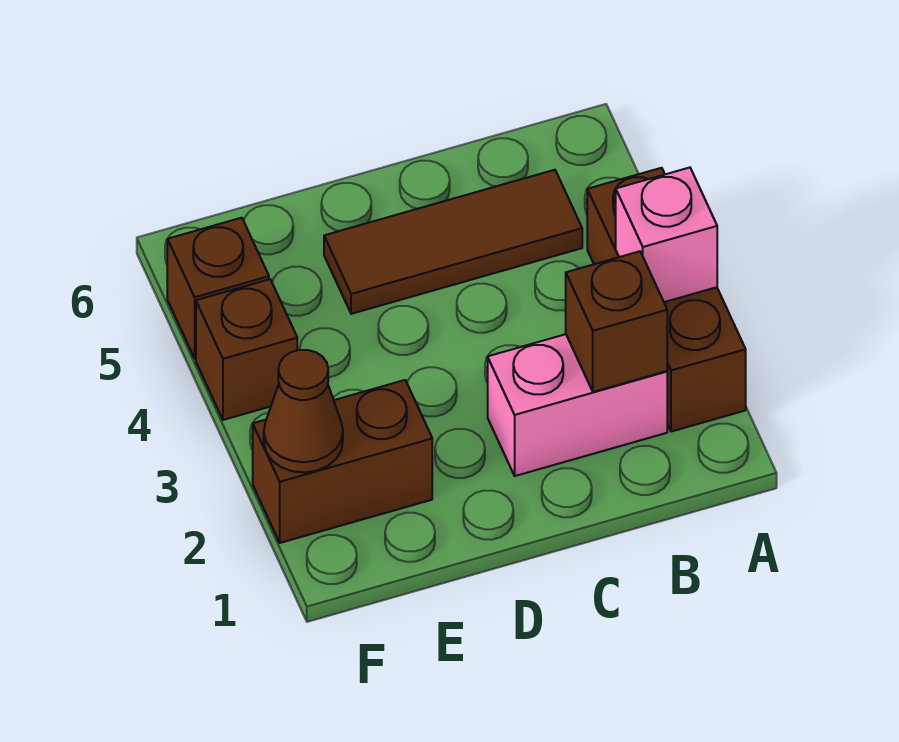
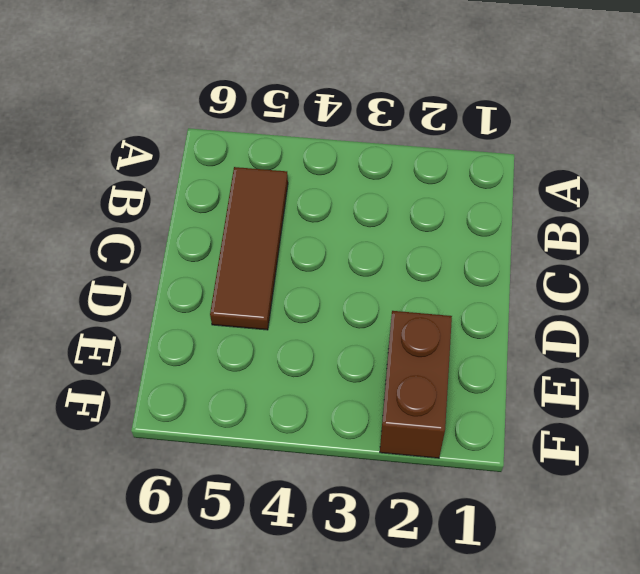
none -> brown brick A2:A4 level 1
none -> pink brick B2:C2 level 1

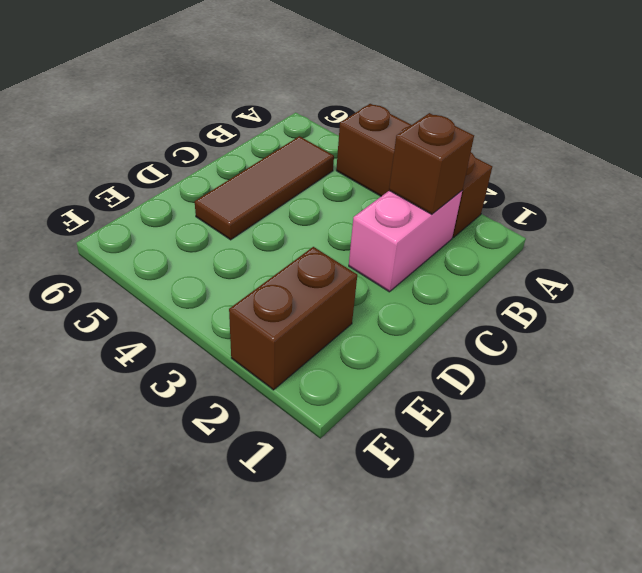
none -> brown brick F4 level 1
none -> brown brick F5 level 1

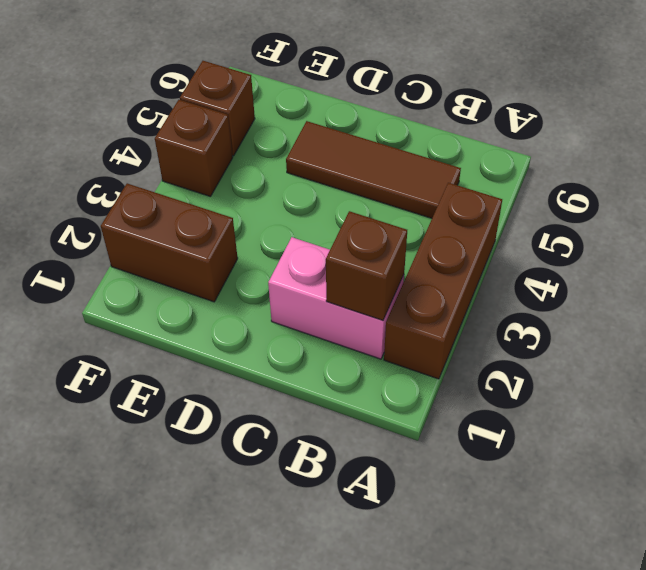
none -> pink brick A3 level 2
none -> brown cone F2 level 2

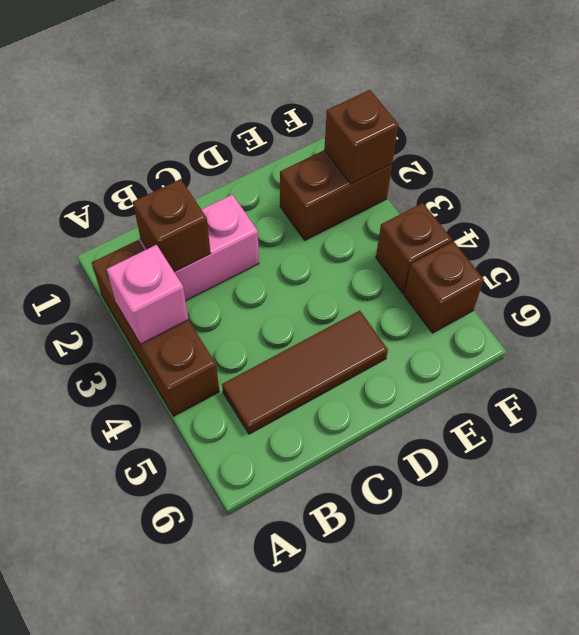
brown brick F2 level 2 -> brown cone F2 level 2

